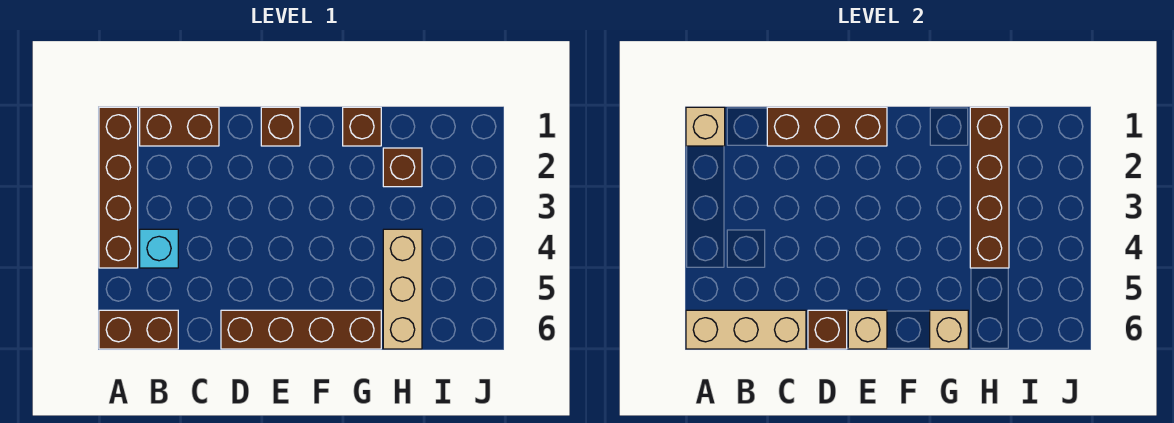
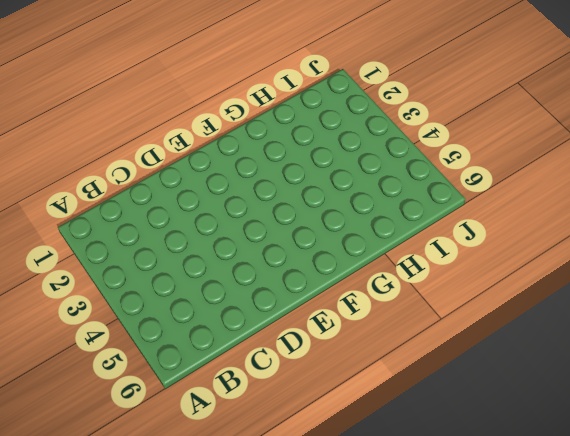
none -> brown brick A1:A4 level 1
none -> brown brick A6:B6 level 1
none -> brown brick B1:C1 level 1

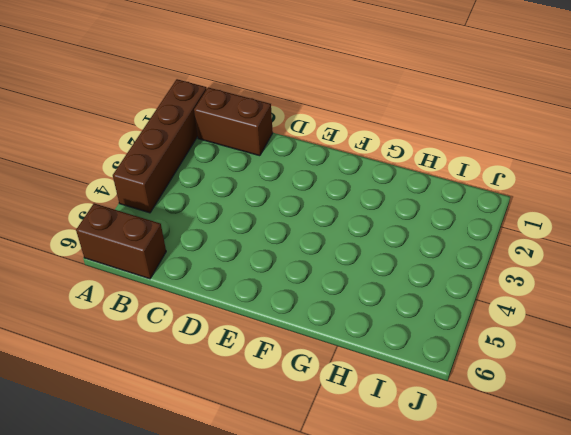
none -> cyan brick B4 level 1
none -> brown brick D6:G6 level 1
none -> brown brick E1 level 1

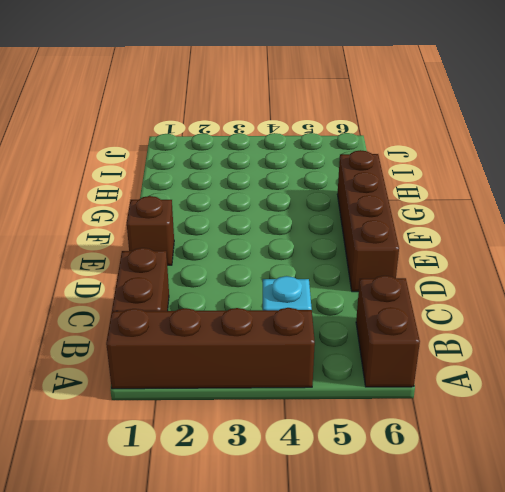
none -> brown brick G1 level 1
none -> brown brick H2 level 1
none -> tan brick H4:H6 level 1

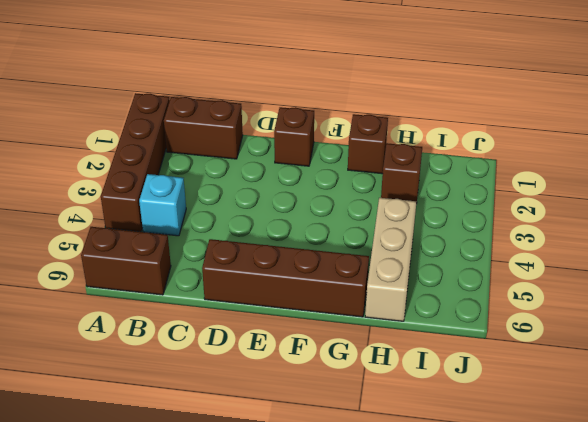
none -> tan brick A1 level 2
none -> tan brick A6:C6 level 2
none -> brown brick C1:E1 level 2

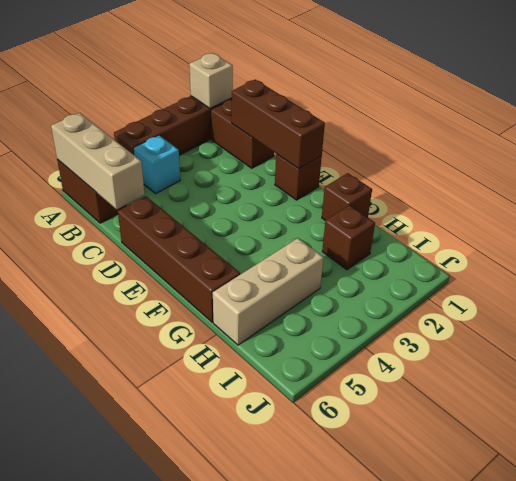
none -> brown brick D6 level 2
none -> tan brick E6 level 2
none -> tan brick G6 level 2

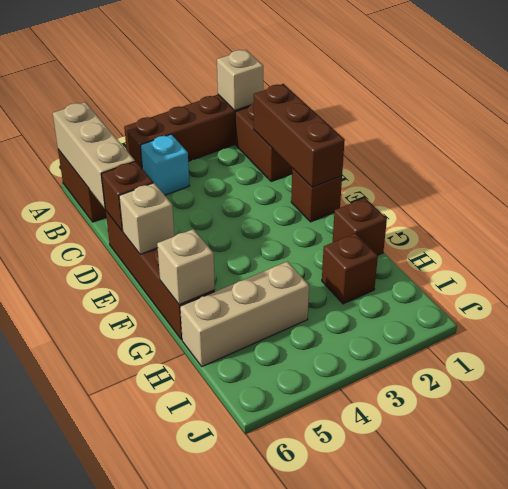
none -> brown brick H1:H4 level 2

